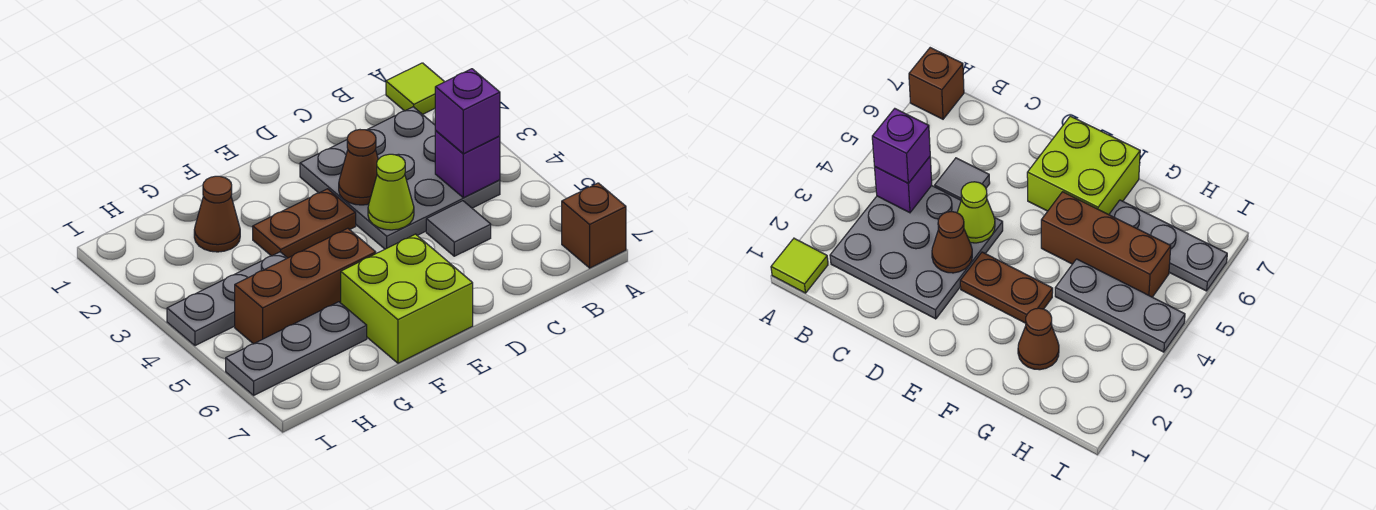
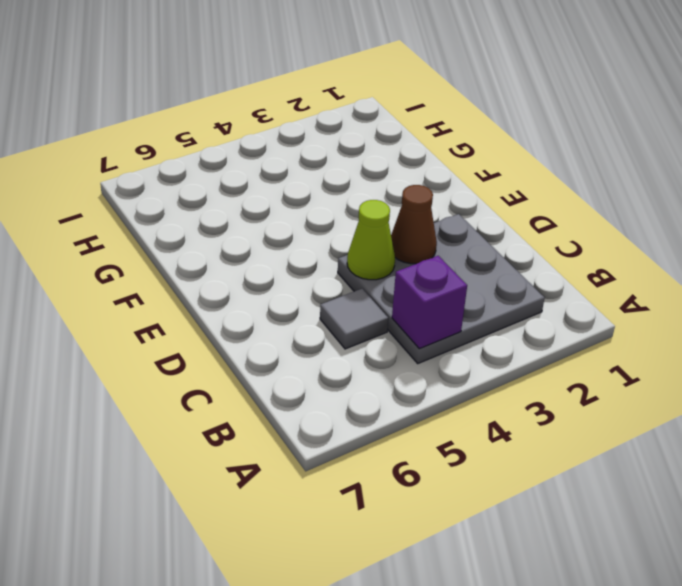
none -> lime tile A1 level 1
none -> brown brick A7 level 1
none -> brown plate E3:F3 level 1

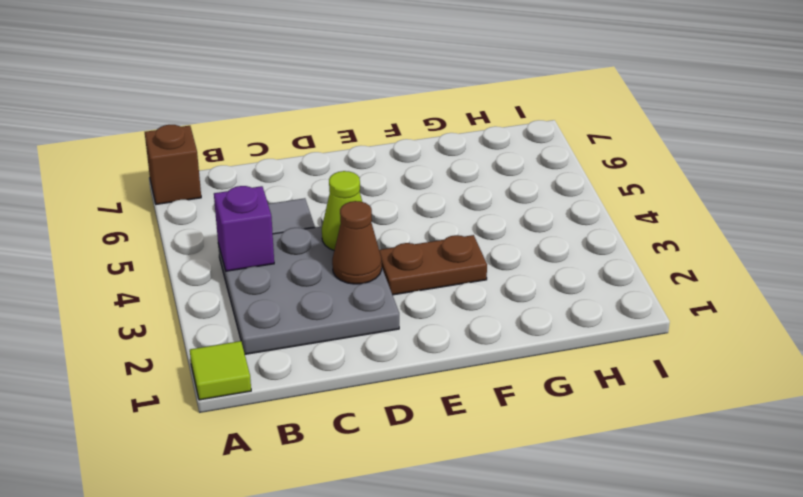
none -> lime brick E6:F7 level 1
none -> brown brick F5:H5 level 1
none -> brown cone G2 level 1

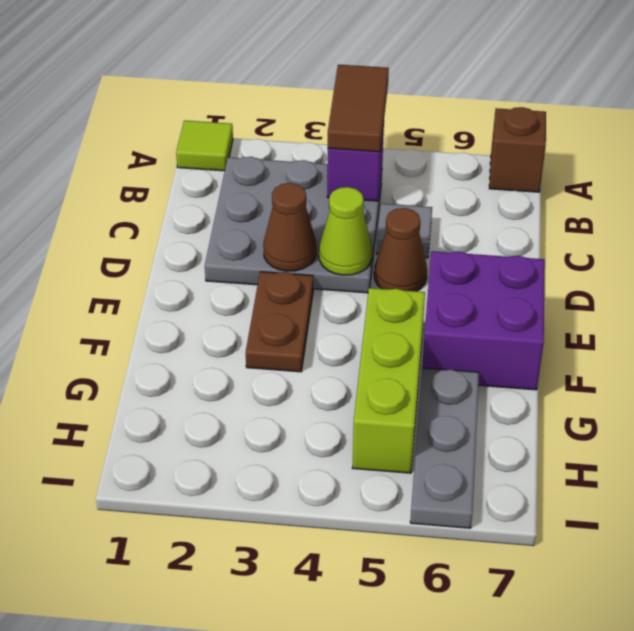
brown tile A4:B4 level 3 -> purple brick B4 level 3
brown cone D5 level 1 -> brown cone G2 level 1
purple brick E6:F7 level 1 -> lime brick E6:F7 level 1
lime brick F5:H5 level 1 -> brown brick F5:H5 level 1
none -> grey plate G4:I4 level 1

